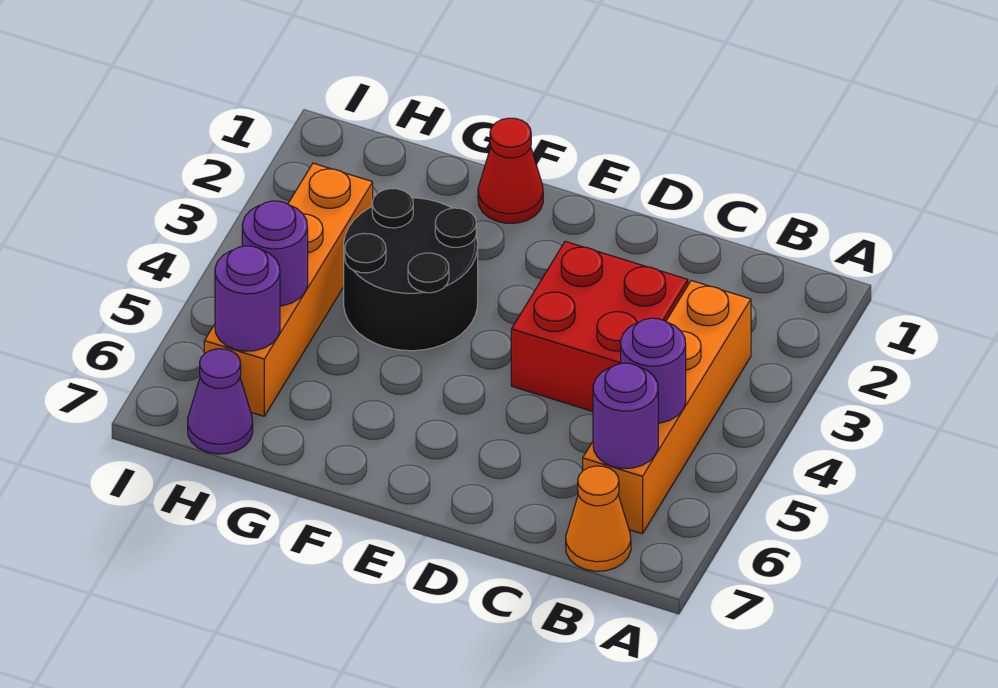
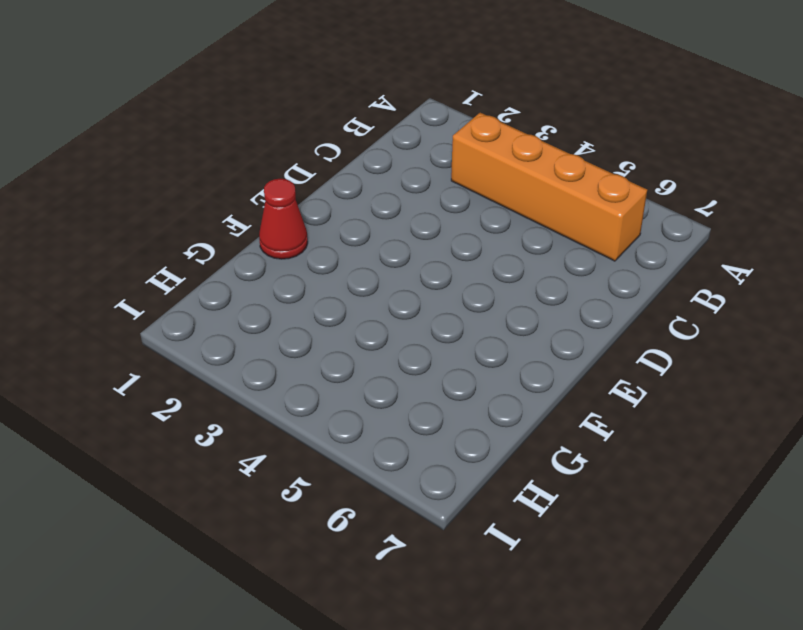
none -> orange cone B7 level 1
none -> red brick C3:D4 level 1

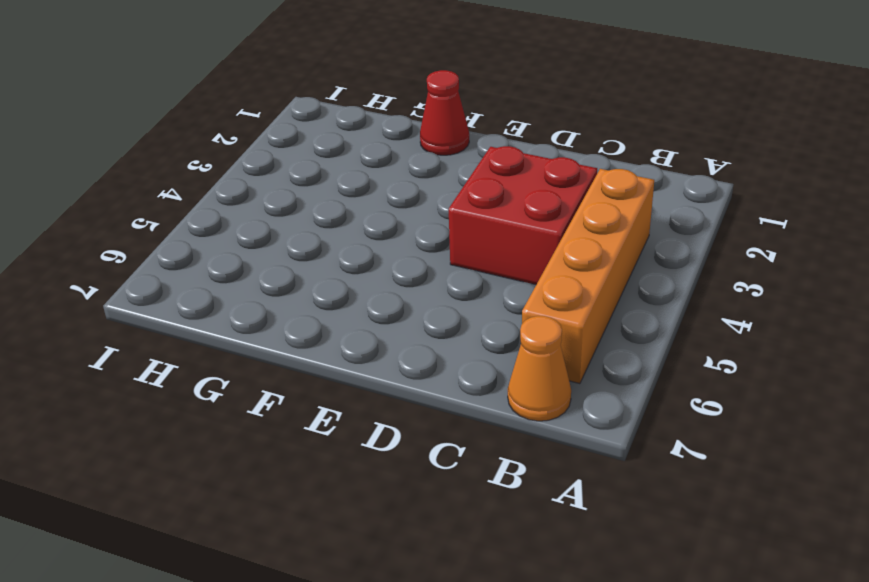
none -> black round brick F3:G4 level 1
none -> orange brick H3:H6 level 1

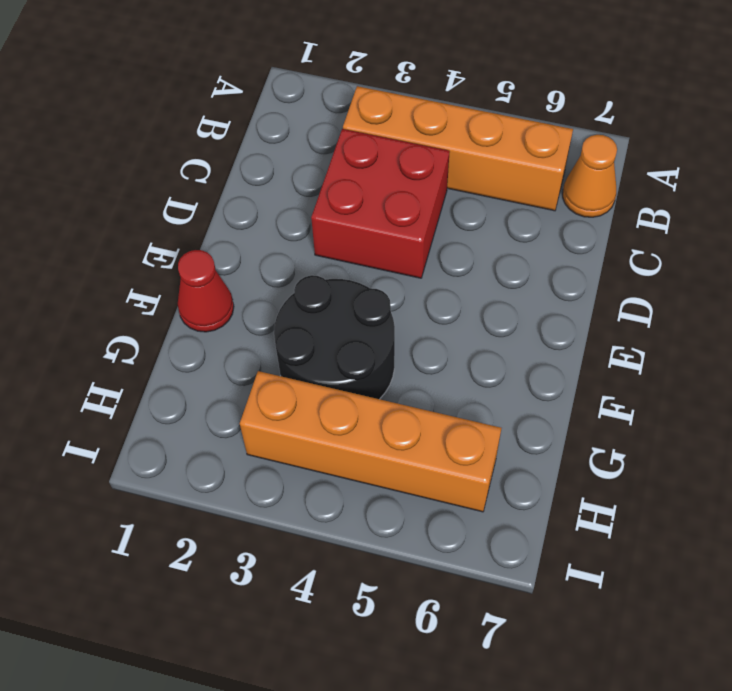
none -> purple cone H7 level 1
none -> purple round brick B5 level 2

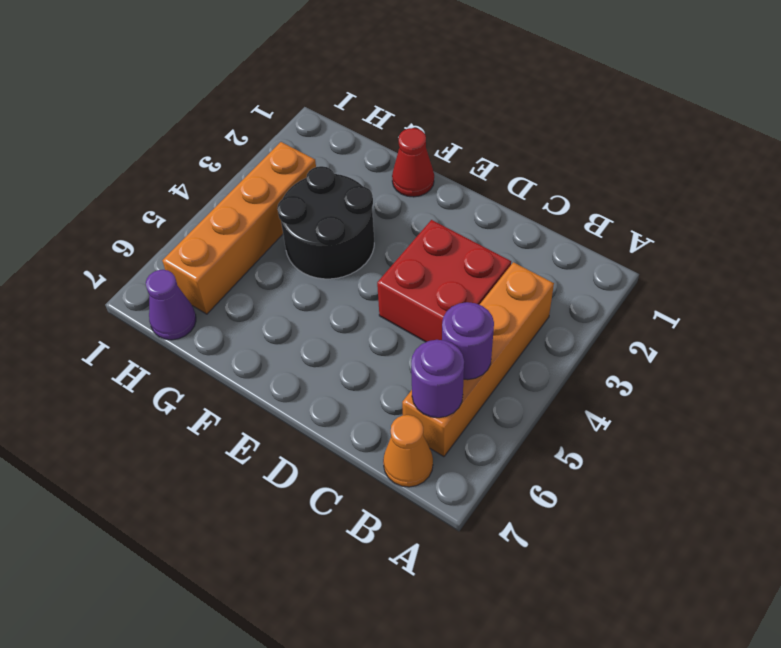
none -> purple round brick H5 level 2
none -> purple round brick H6 level 2

